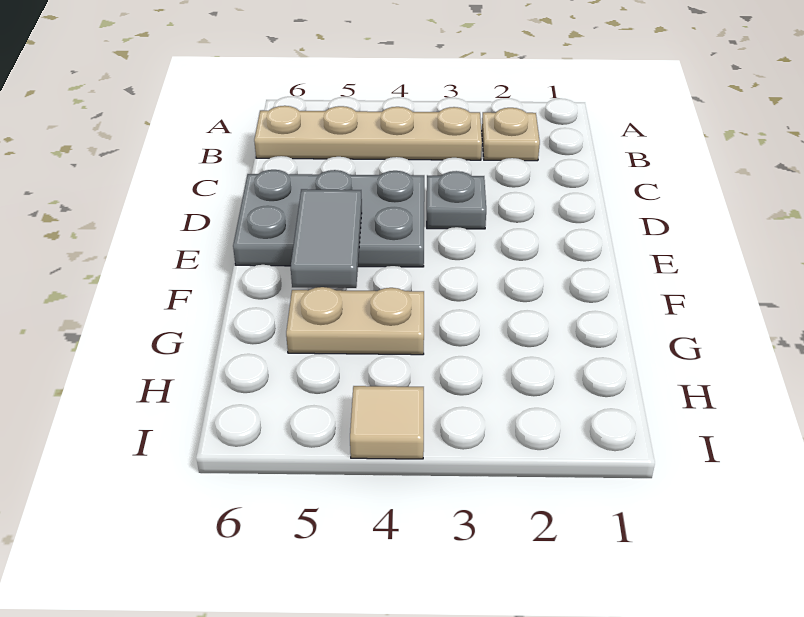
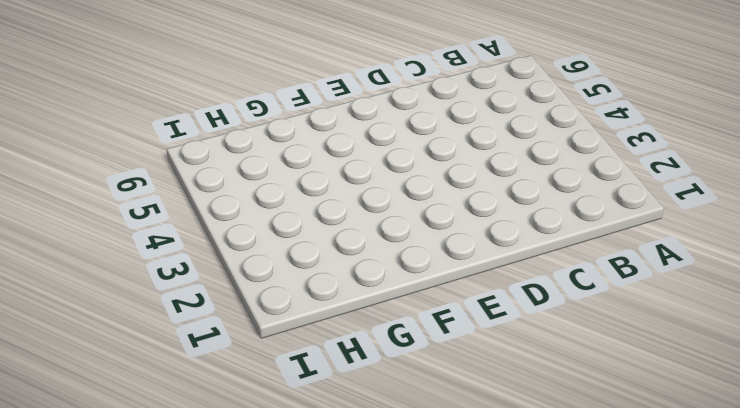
none -> tan plate B2 level 1
none -> tan plate B3:B6 level 1

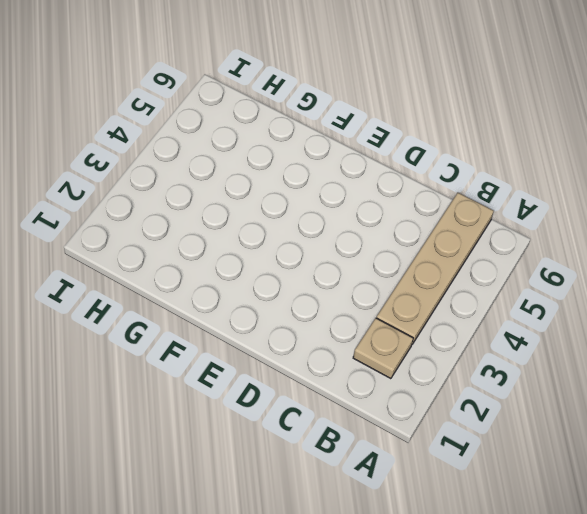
none -> grey plate D3 level 1
none -> grey plate D4:E6 level 1

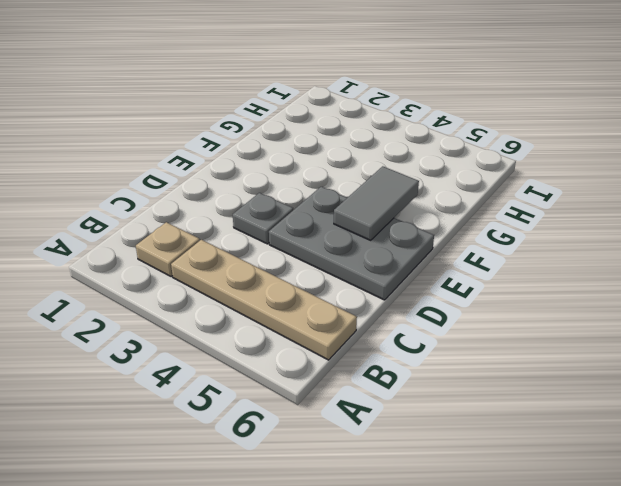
none -> tan plate G4:G5 level 1
none -> tan tile I4 level 1

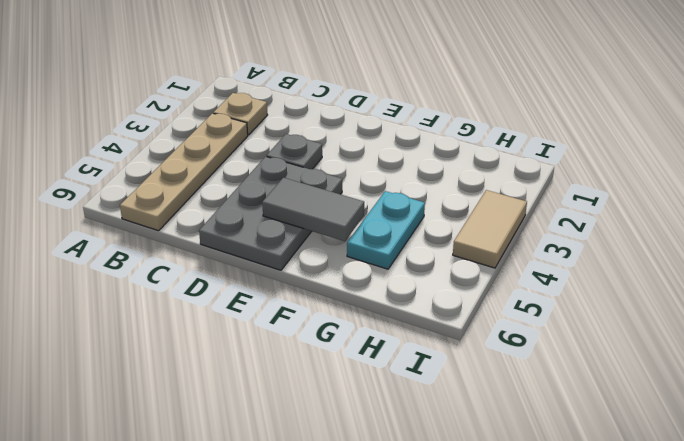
cyan plate G4:G5 level 1 -> tan plate G4:G5 level 1
tan tile I3:I4 level 1 -> tan tile I4 level 1

